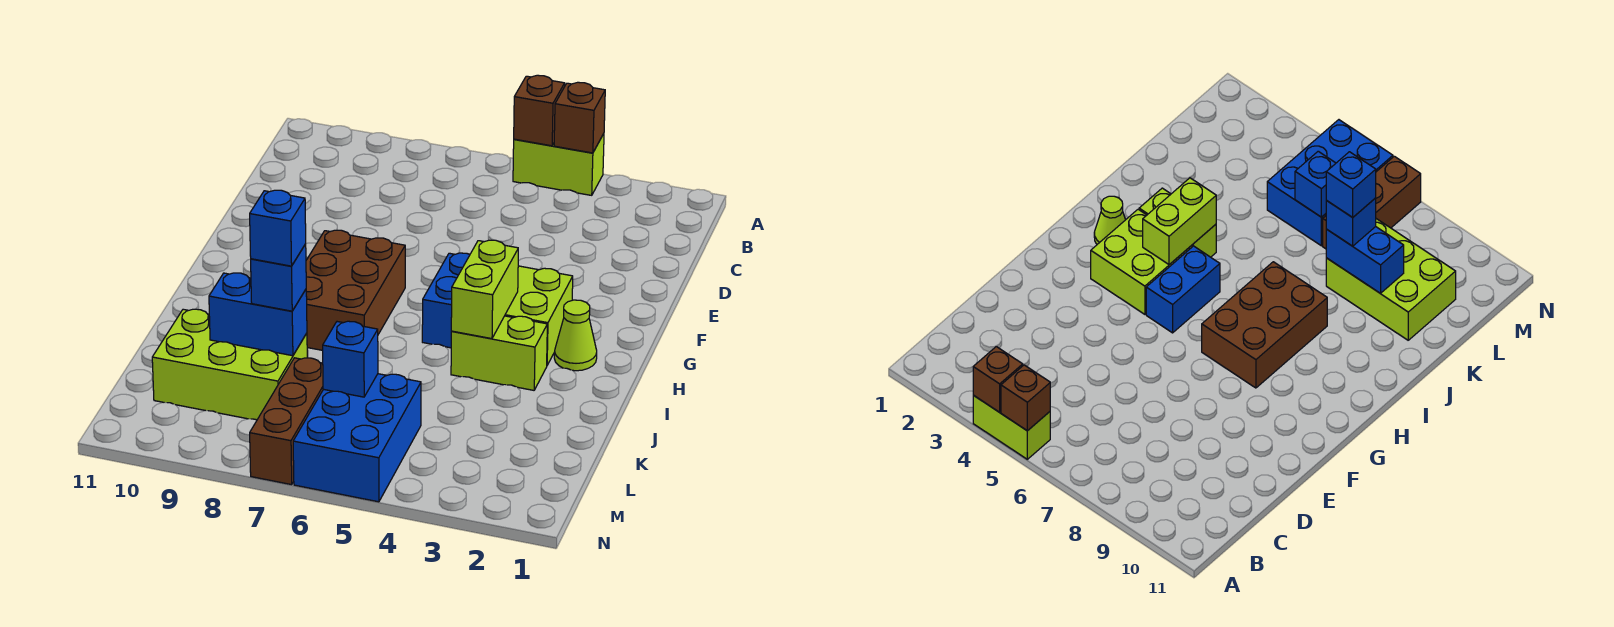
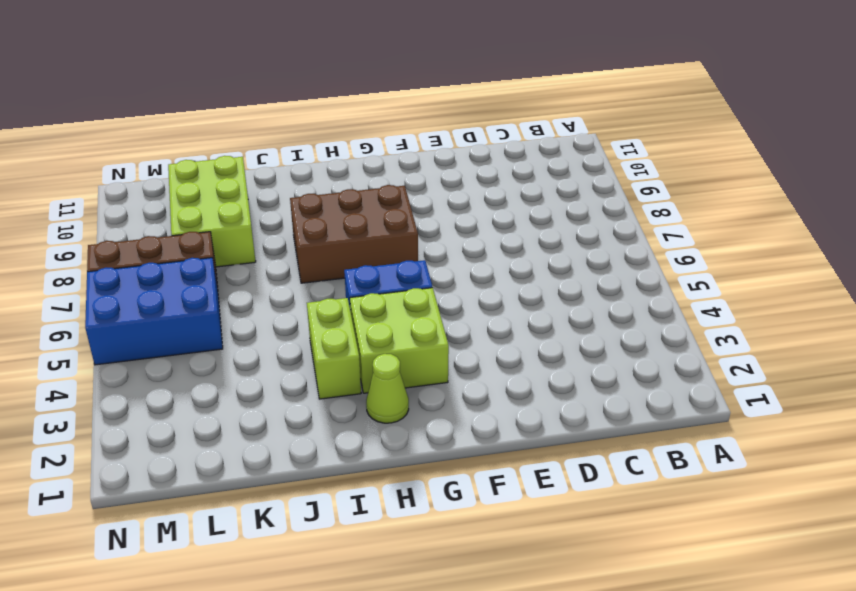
none -> lime brick A4:A5 level 1
none -> brown brick A4 level 2
none -> brown brick A5 level 2

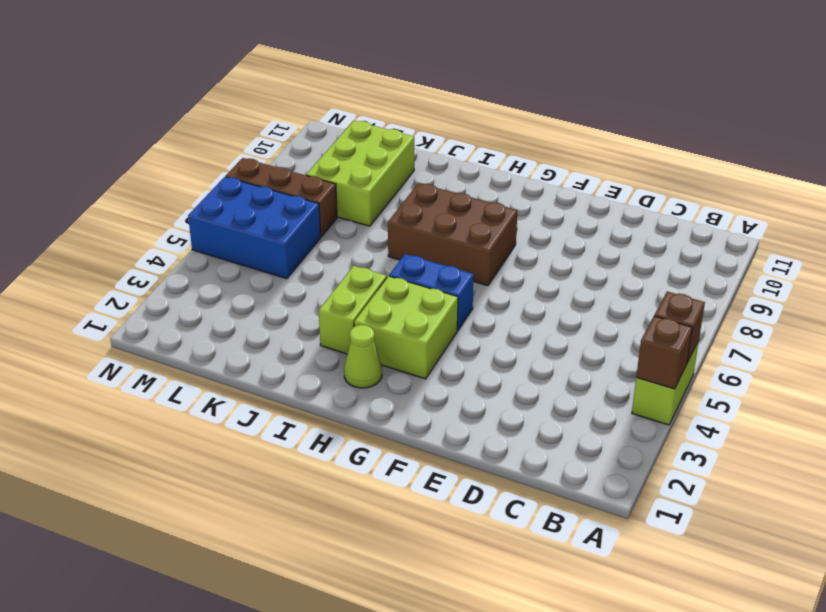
none -> lime brick H4:I4 level 2
none -> blue brick K8:K9 level 2
none -> blue brick L6 level 2

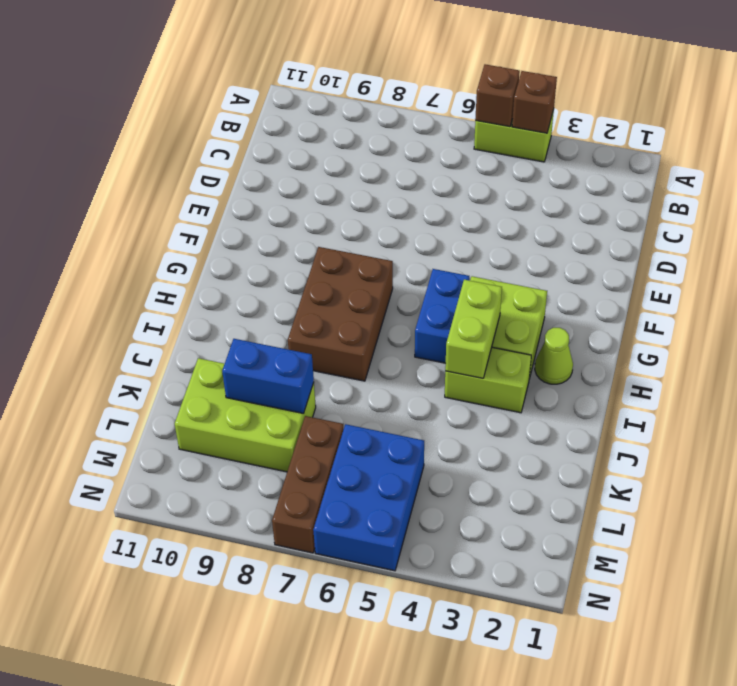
none -> blue brick L6 level 2
none -> blue brick K8 level 3
none -> blue brick K8 level 4

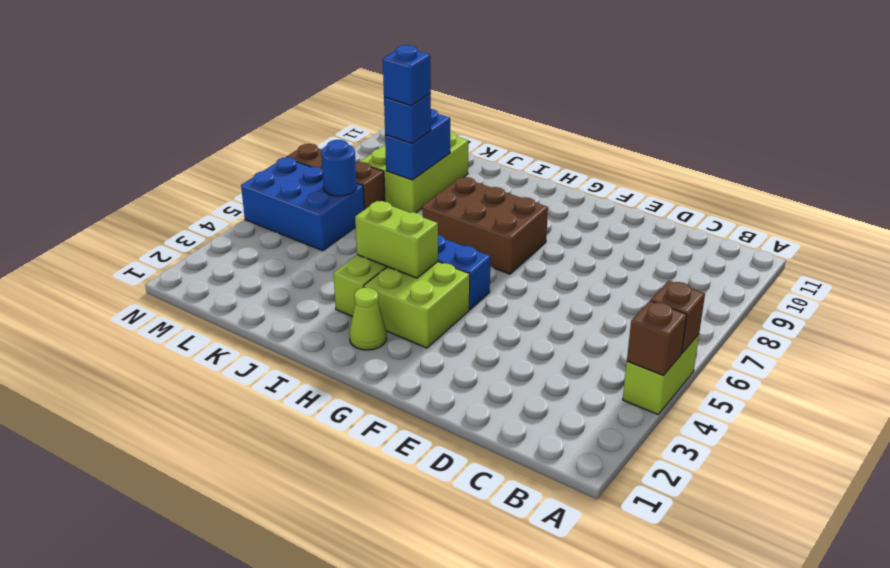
blue round brick L6 level 2 -> blue brick L6 level 2

